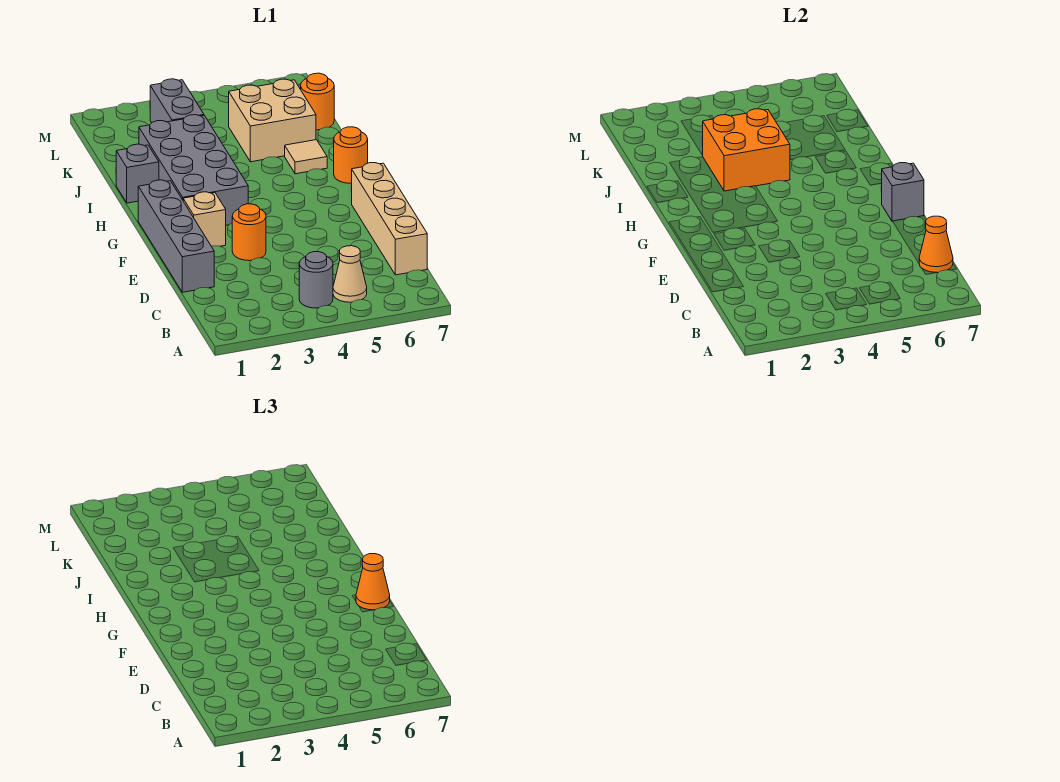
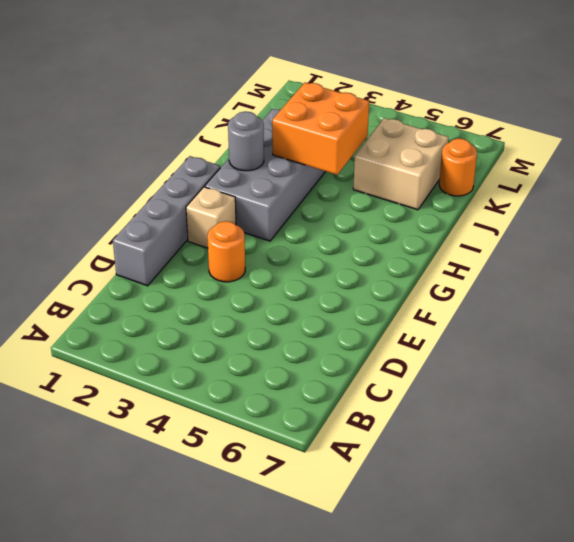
grey round brick H2 level 2 -> grey round brick B4 level 1
none -> tan cone B5 level 1
none -> tan brick C7:F7 level 1
none -> orange round brick H7 level 1

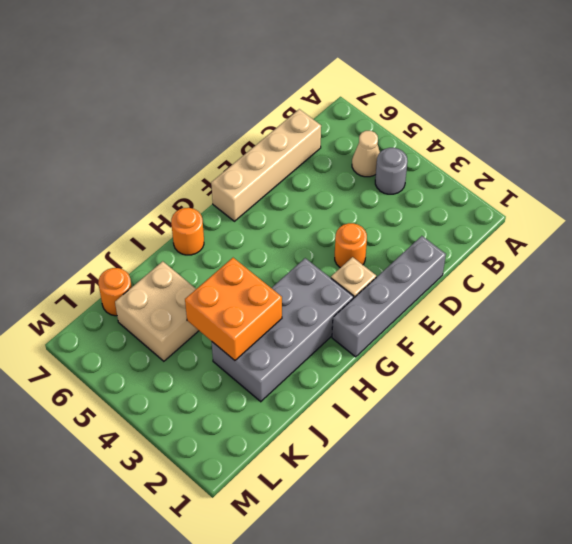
none -> grey brick I1 level 1
none -> tan tile I6 level 1
none -> grey brick K3:L3 level 1

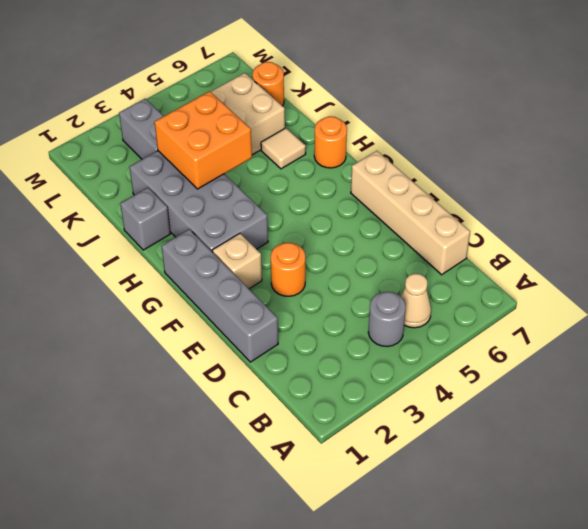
none -> orange cone C7 level 2
none -> grey brick F7 level 2
none -> orange cone F7 level 3

